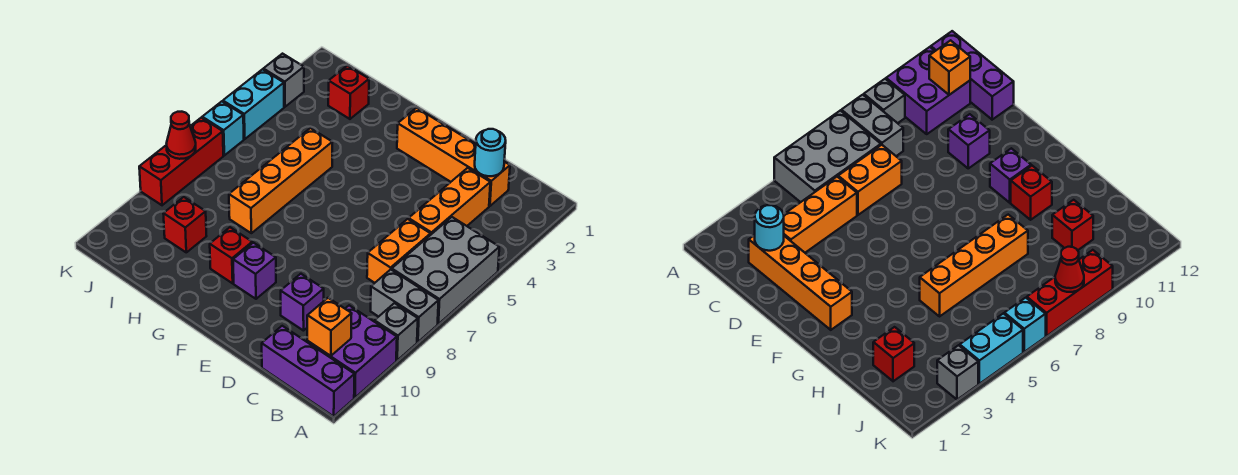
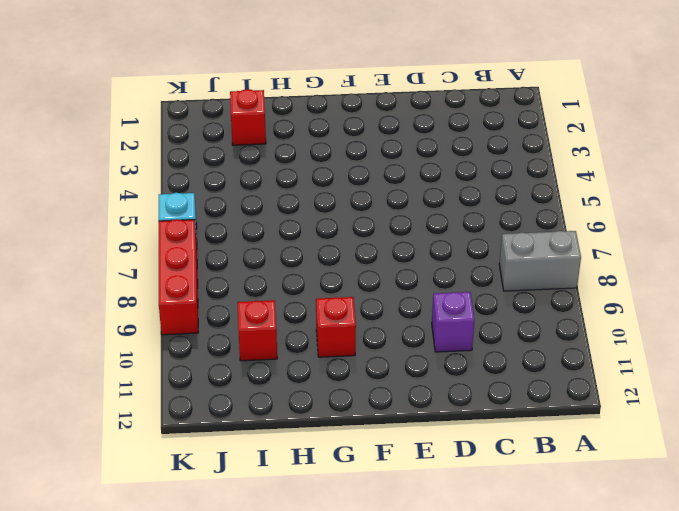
none -> grey brick A5:B7 level 1
none -> grey brick A9 level 1
none -> purple brick A10:B11 level 1

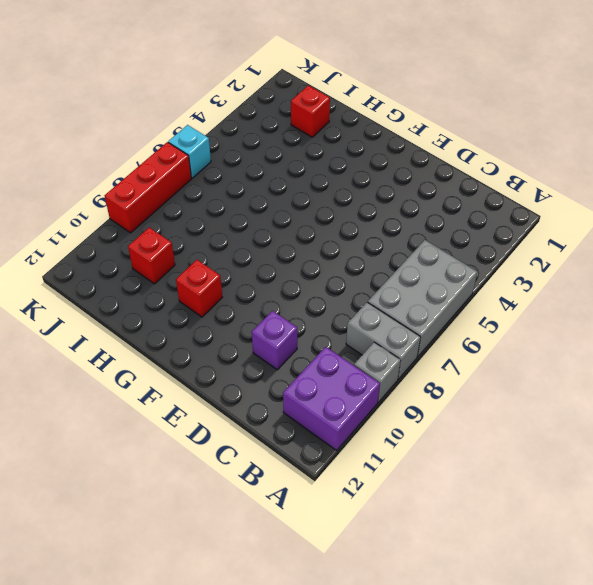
none -> purple brick A12:C12 level 1
none -> orange brick C2:F2 level 1
none -> orange brick C3:C5 level 1

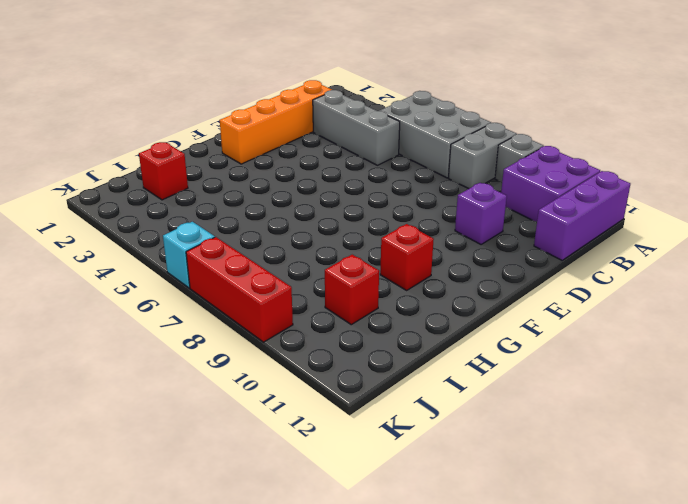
grey brick C3:C5 level 1 -> orange brick C3:C5 level 1
none -> orange brick C6:C7 level 1
none -> purple brick F10 level 1
none -> orange brick H5:H8 level 1

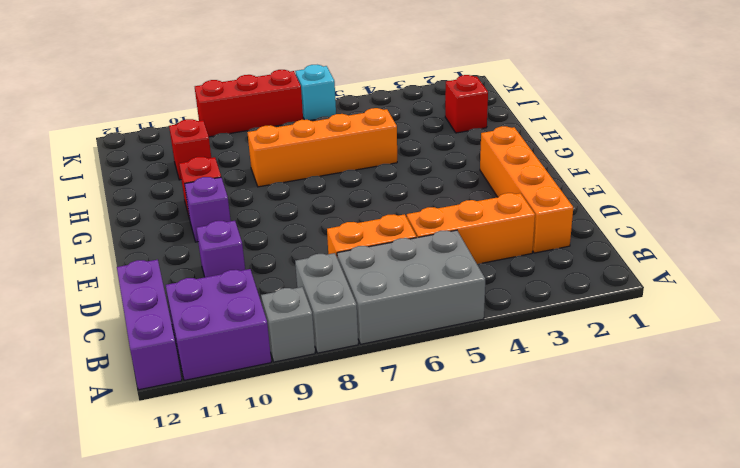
none -> grey brick K3 level 1
none -> cyan brick K4:K5 level 1
none -> orange brick B11 level 2

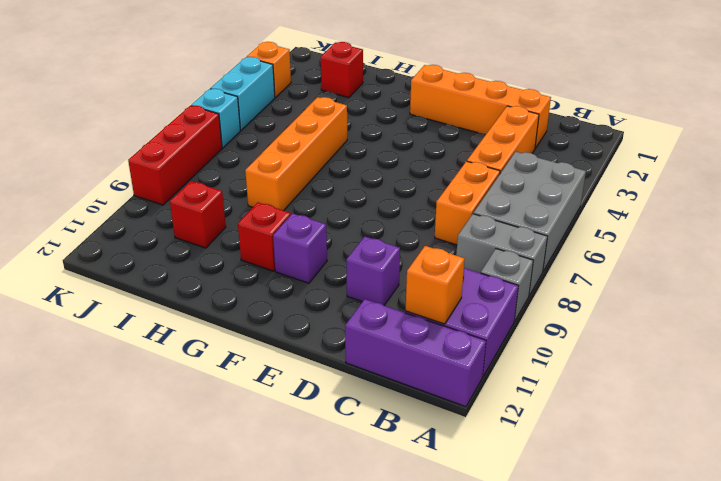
orange brick K3 level 1 -> grey brick K3 level 1
none -> cyan round brick C2 level 2
none -> red cone K8 level 2

